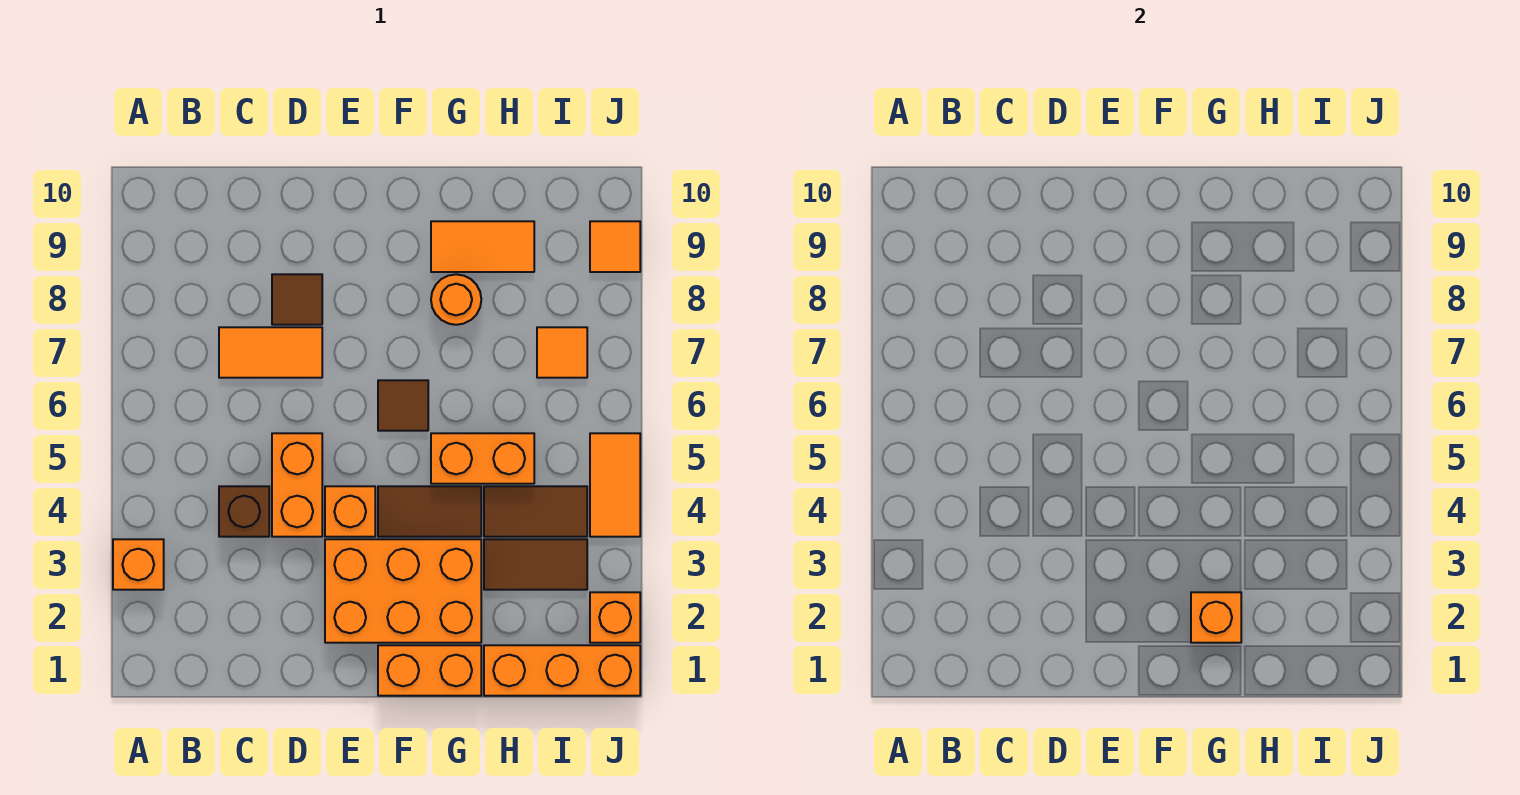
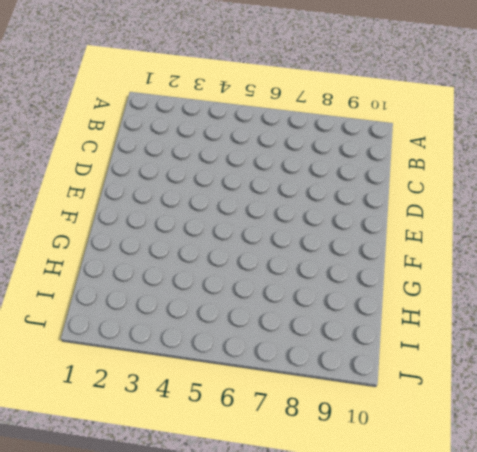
none -> orange brick A3 level 1
none -> brown brick C4 level 1
none -> orange tile C7:D7 level 1

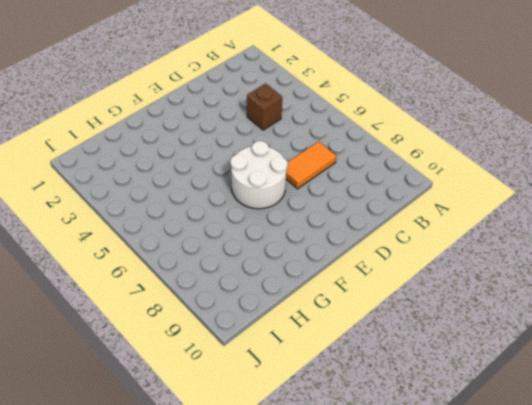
white round brick E6:F7 level 1 -> brown tile F6 level 1
none -> orange brick A3 level 1
none -> orange brick D4:D5 level 1
none -> brown tile D8 level 1

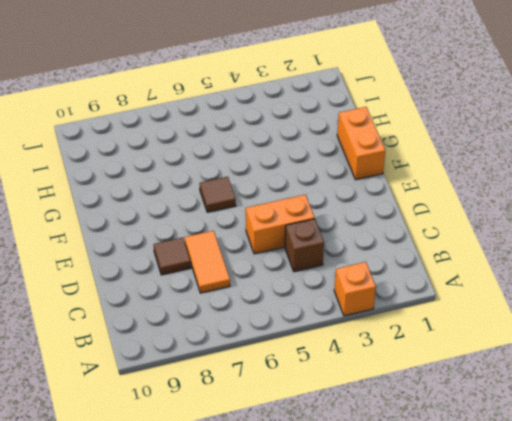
none -> orange brick E2:G3 level 1
none -> orange brick E4 level 1
none -> brown tile F4:G4 level 1

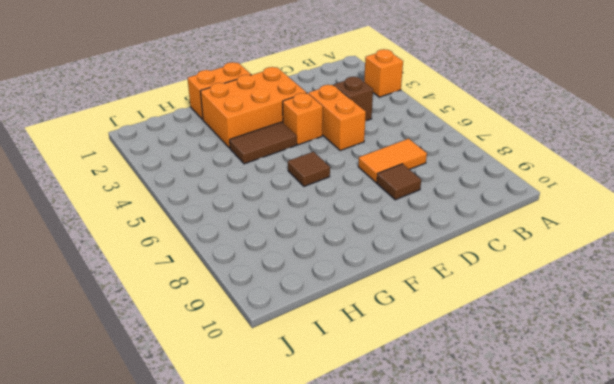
none -> orange brick G5:H5 level 1
none -> orange round brick G8 level 1
none -> orange tile G9:H9 level 1

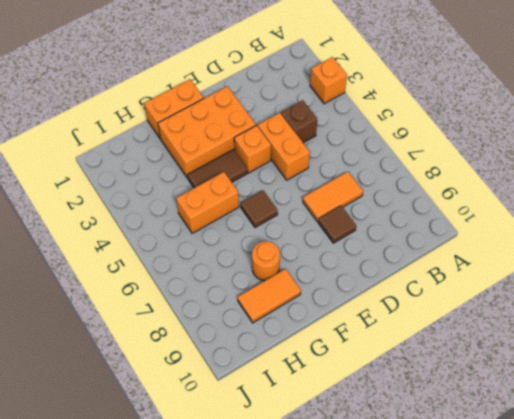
none -> orange brick H1:J1 level 1
none -> brown tile H3:I3 level 1
none -> brown tile H4:I4 level 1

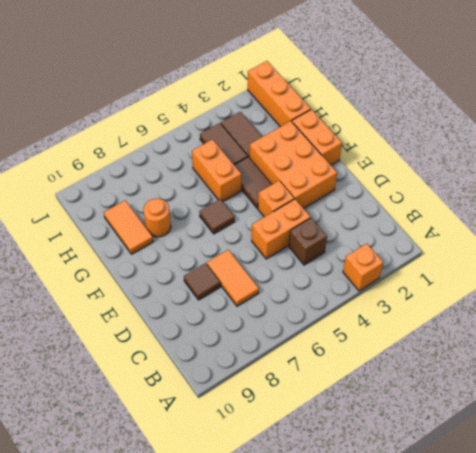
none -> orange tile I7 level 1
none -> orange brick J2 level 1
none -> orange tile J4:J5 level 1

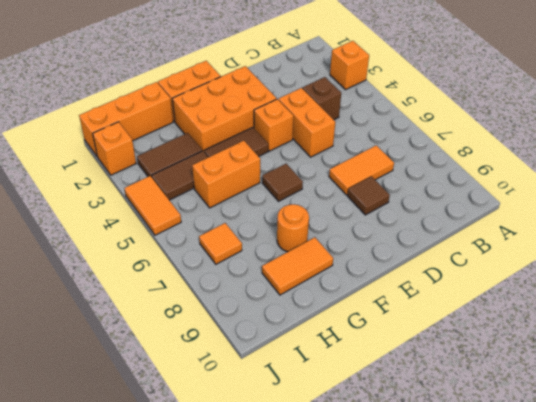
none -> orange tile J9 level 1
none -> orange brick G2 level 2

